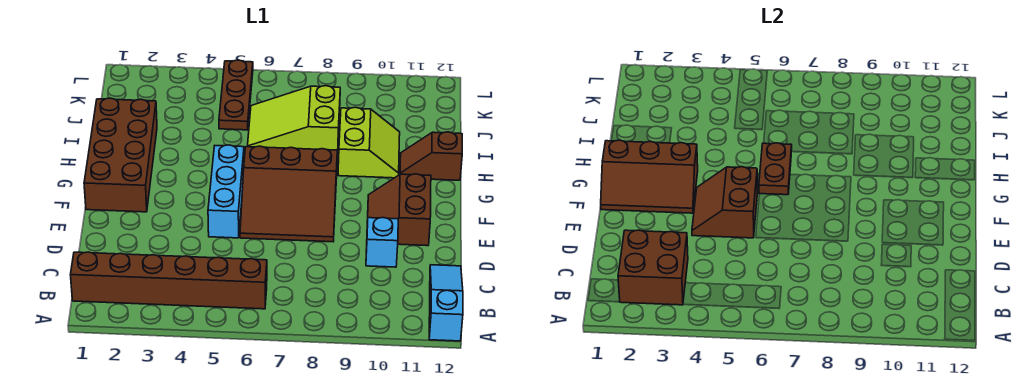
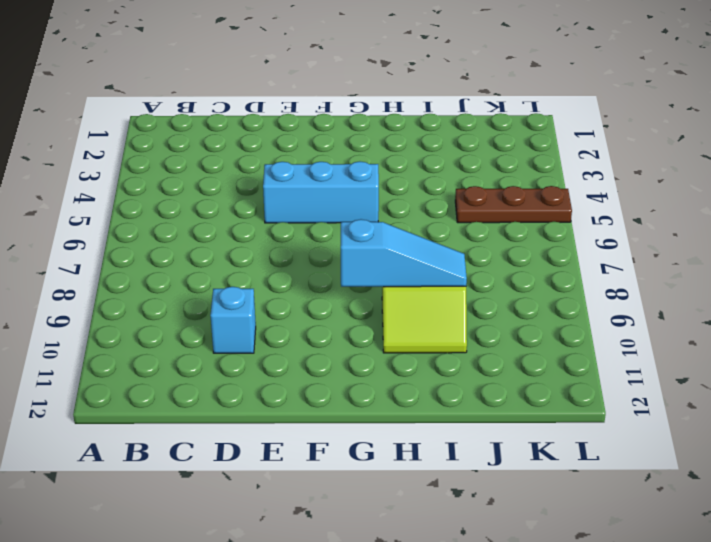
cyan slope G9:I9 level 2 top G -> cyan slope A12:C12 level 1 top A
none -> brown brick B1:B6 level 1
none -> brown slope E6:G8 level 1 top G
none -> brown slope E10:F11 level 1 top 11

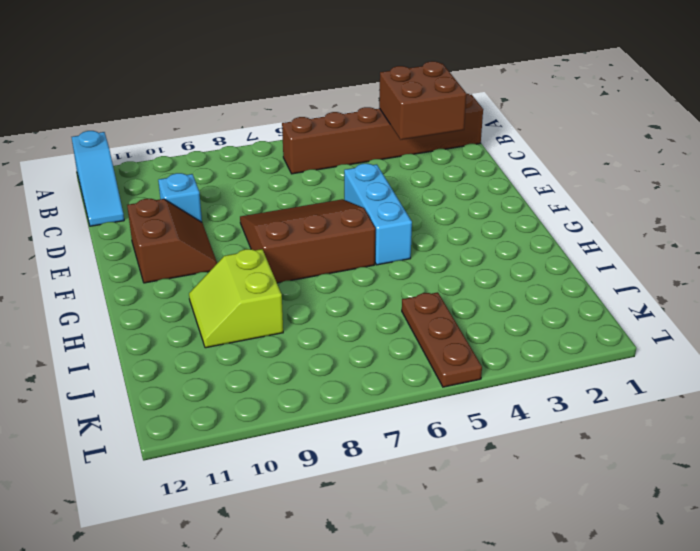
none -> brown brick F1:I2 level 1
none -> brown slope H11:H12 level 1 top 12
none -> lime slope I6:J8 level 1 top 8

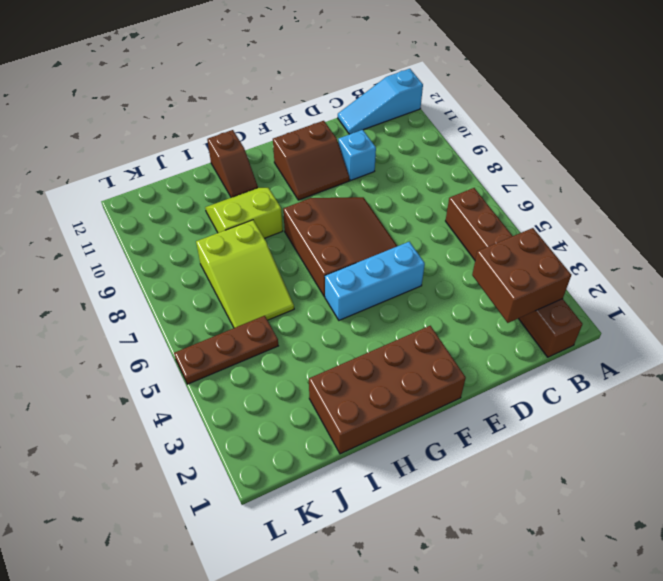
none -> brown slope E4:F5 level 2 top 5
none -> brown slope F1:G3 level 2 top G
none -> brown plate G6:H6 level 2

